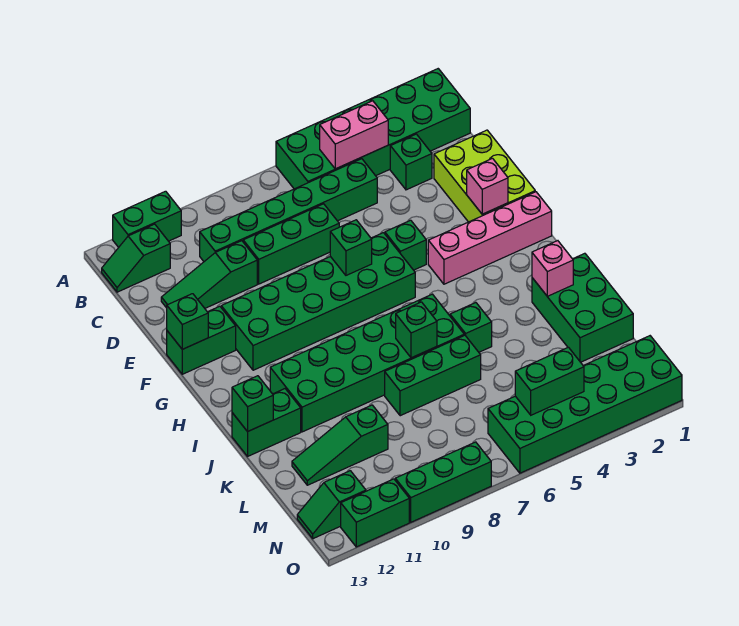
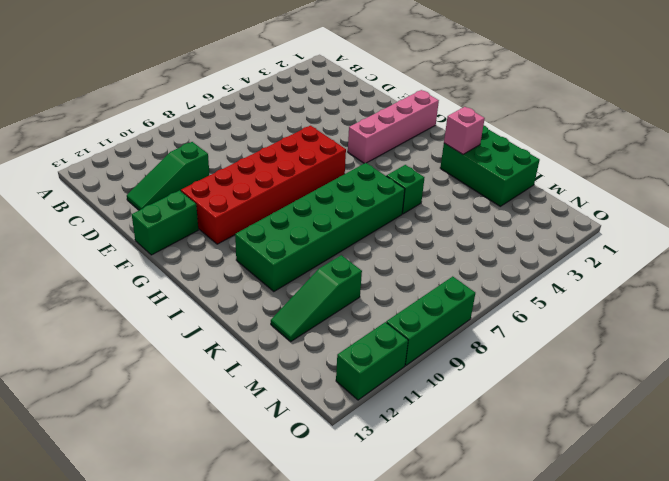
red brick F6:G11 level 1 -> green brick F6:G11 level 1
none -> green brick A1:B6 level 1
none -> green brick A11:A12 level 1
none -> green slope B12:B13 level 1 top 12
none -> green brick C3 level 1

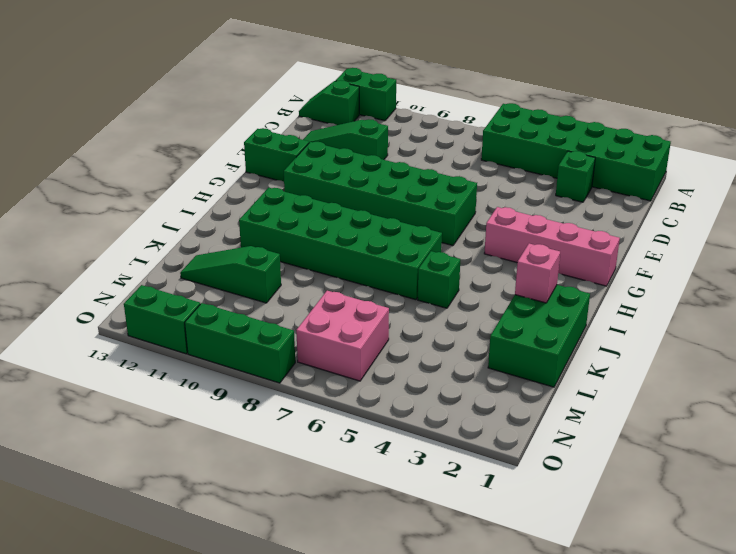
pink brick M6:N7 level 1 -> green brick N1:O6 level 1
none -> green brick C5:C10 level 1
none -> lime brick D1:F2 level 1
none -> green brick D7:D9 level 1
none -> green brick F5 level 1

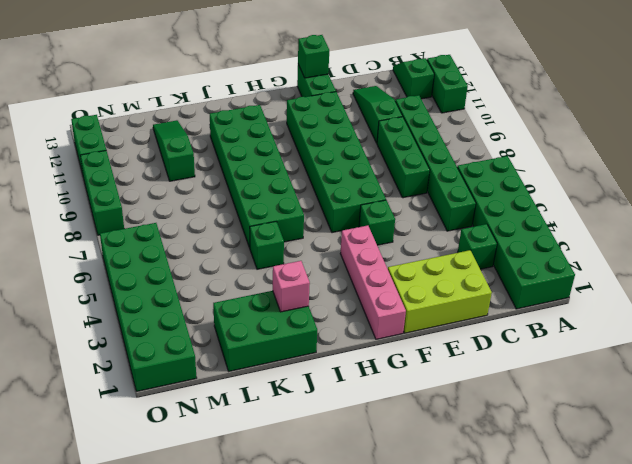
none -> green brick J12:J13 level 1
none -> green brick K6:K8 level 1
none -> green slope N12:N13 level 1 top 12
none -> pink brick B4:B5 level 2

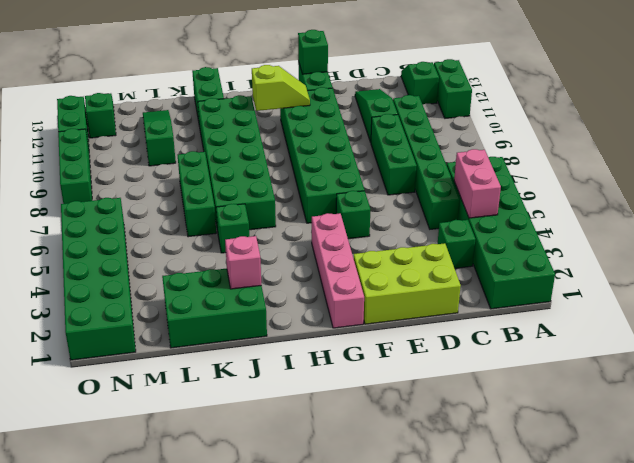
lime slope G11:H11 level 2 top H -> none
none -> pink brick F2 level 2
none -> green brick F7 level 2
none -> green brick J7 level 2
none -> green brick J13 level 2

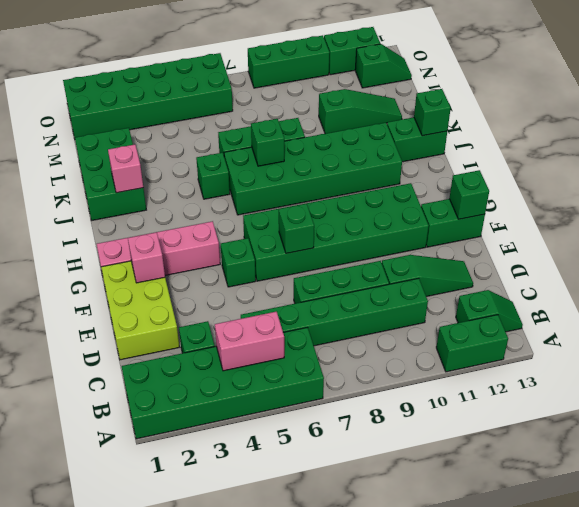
none -> green brick N4:N5 level 2

